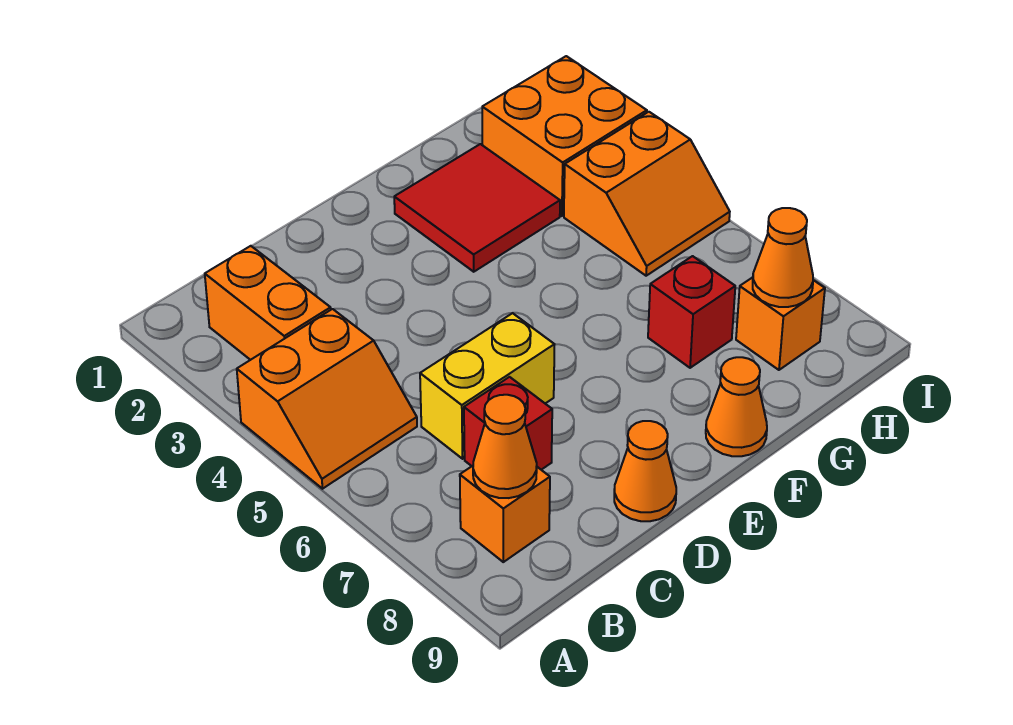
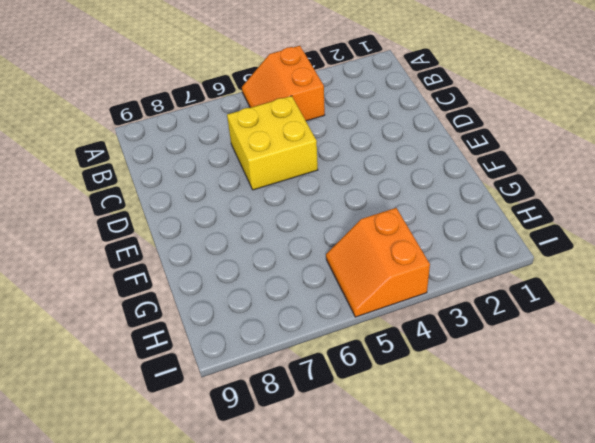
yellow brick C5:D6 level 1 -> yellow brick C6:D6 level 1
none -> orange brick B2:B3 level 1
none -> orange brick B8 level 1
none -> red brick C7 level 1

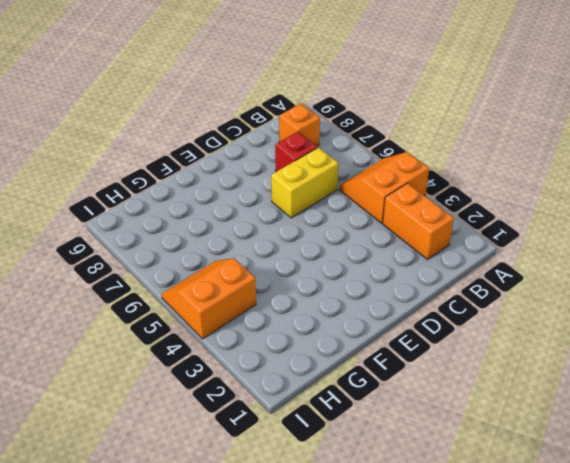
none -> orange cone D9 level 1
none -> red tile F2:G3 level 1
none -> orange cone F9 level 1

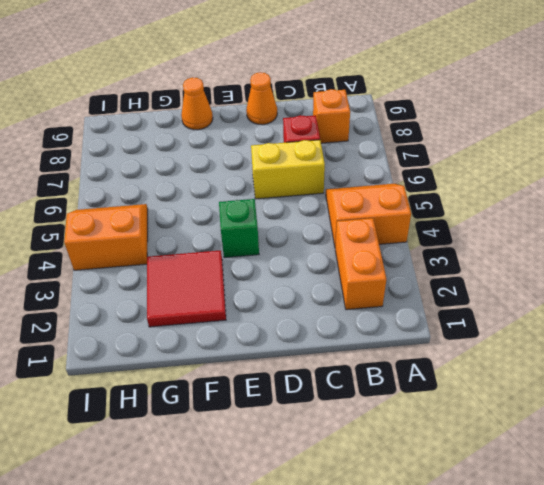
green brick E4 level 1 -> none
none -> red brick G7 level 1
none -> orange brick H2:I3 level 1
none -> orange brick H8 level 1

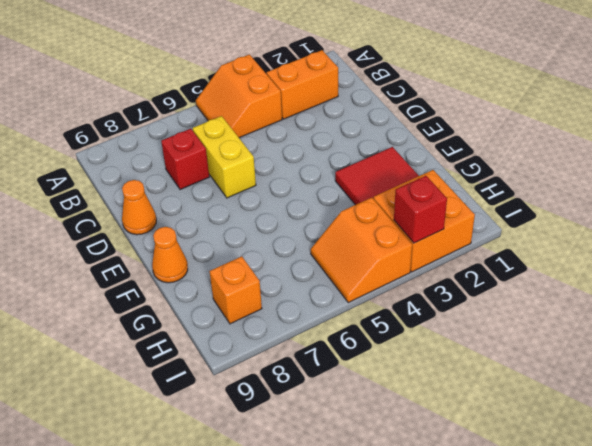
red brick I3 level 2 -> red brick G7 level 1
none -> orange brick B8 level 1
none -> orange cone B8 level 2
none -> orange cone H8 level 2

